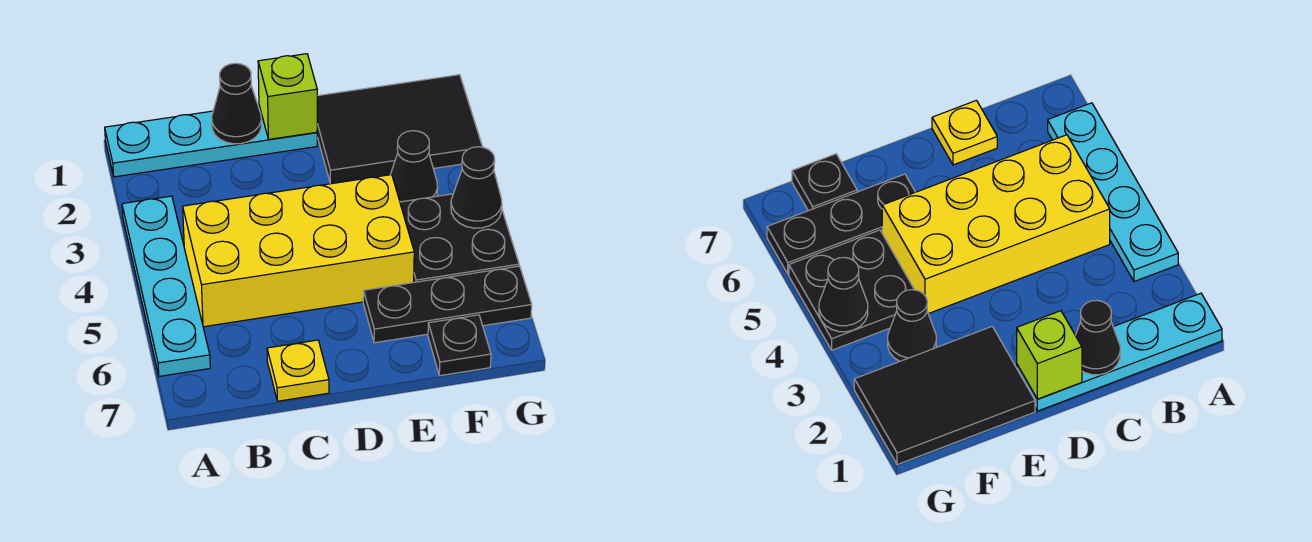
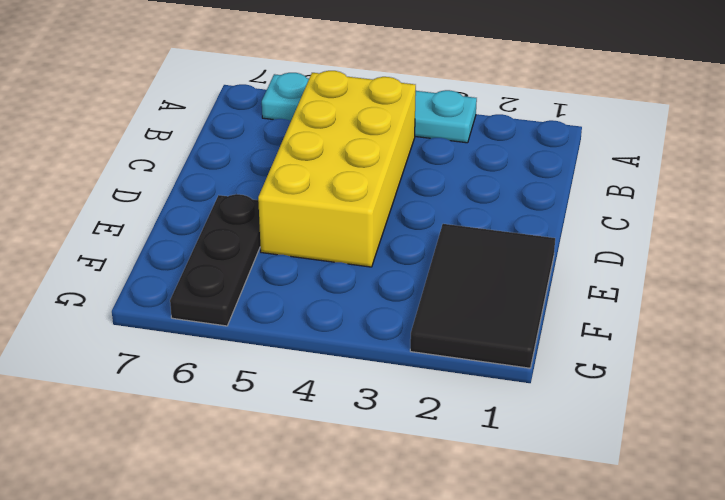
none -> cyan plate A1:D1 level 1
none -> yellow plate C7 level 1
none -> black cone F3 level 1

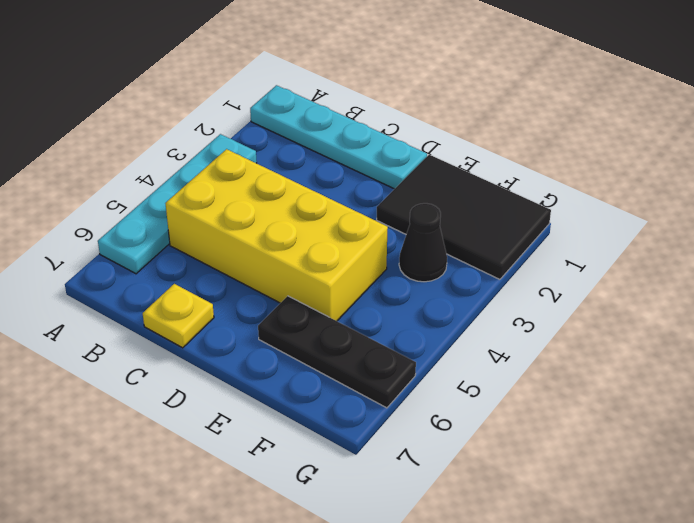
none -> black plate F4:G5 level 1
none -> black plate F7 level 1
none -> black cone C1 level 2

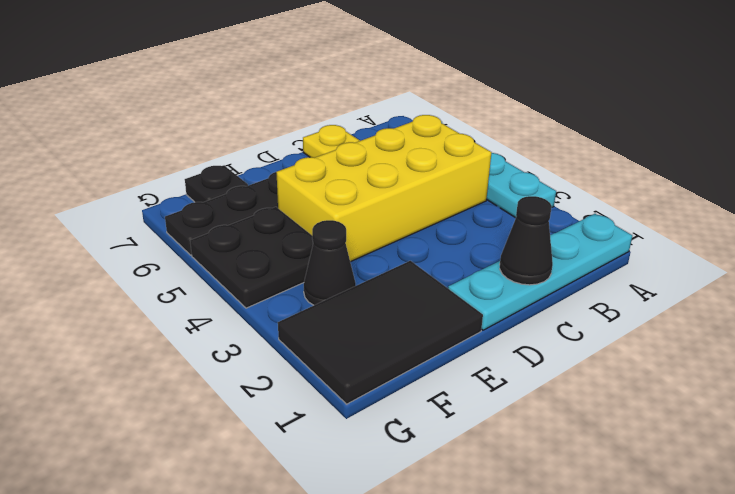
none -> lime brick D1 level 2
none -> black cone G4 level 2

